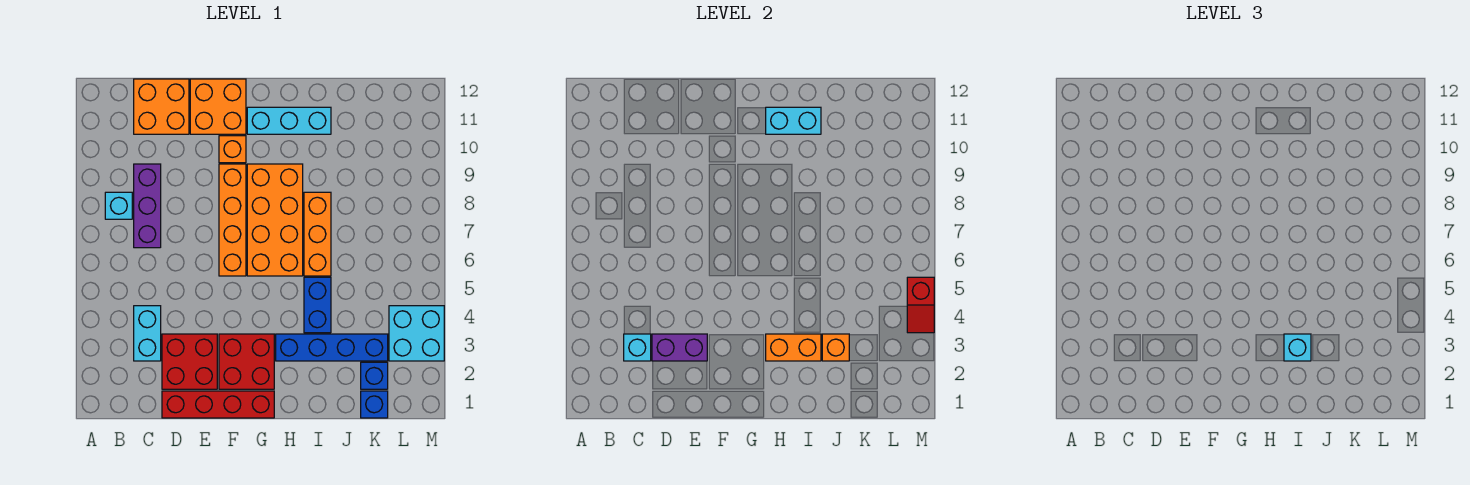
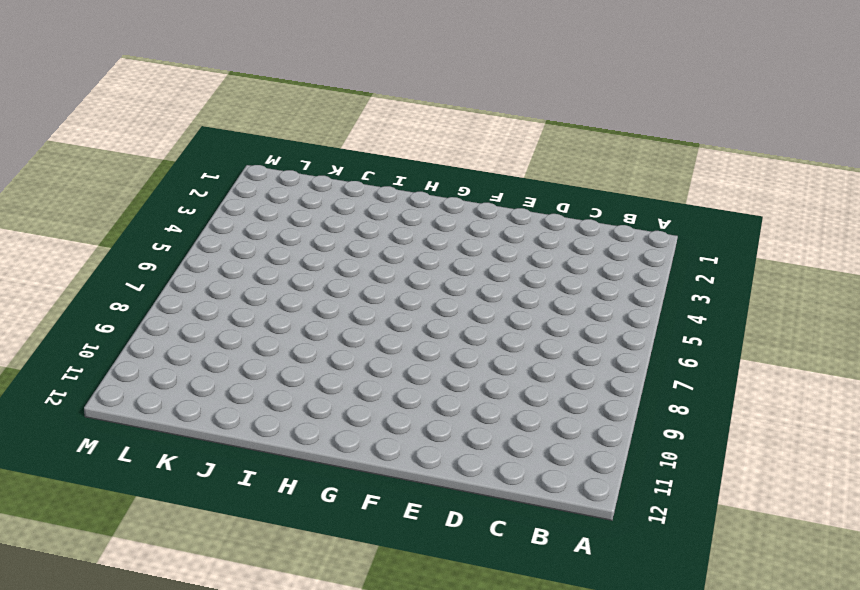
none -> cyan brick B8 level 1
none -> cyan brick C3:C4 level 1
none -> purple brick C7:C9 level 1

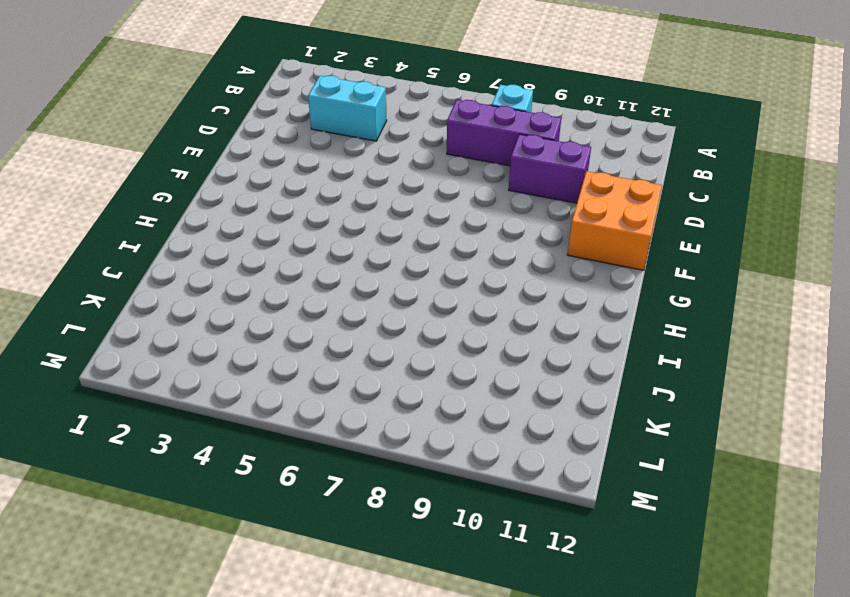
purple brick D9:D10 level 1 -> purple brick D3:E3 level 2
none -> orange brick C11:D12 level 1
none -> red brick D1:G1 level 1
none -> red brick D2:E3 level 1

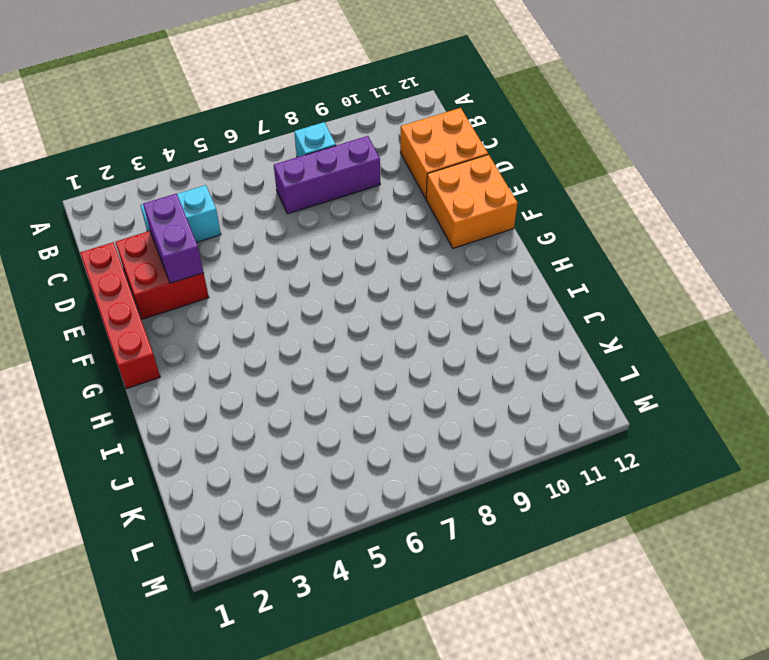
none -> red brick F2:G3 level 1
none -> orange brick F6:F9 level 1
none -> orange brick F10 level 1

